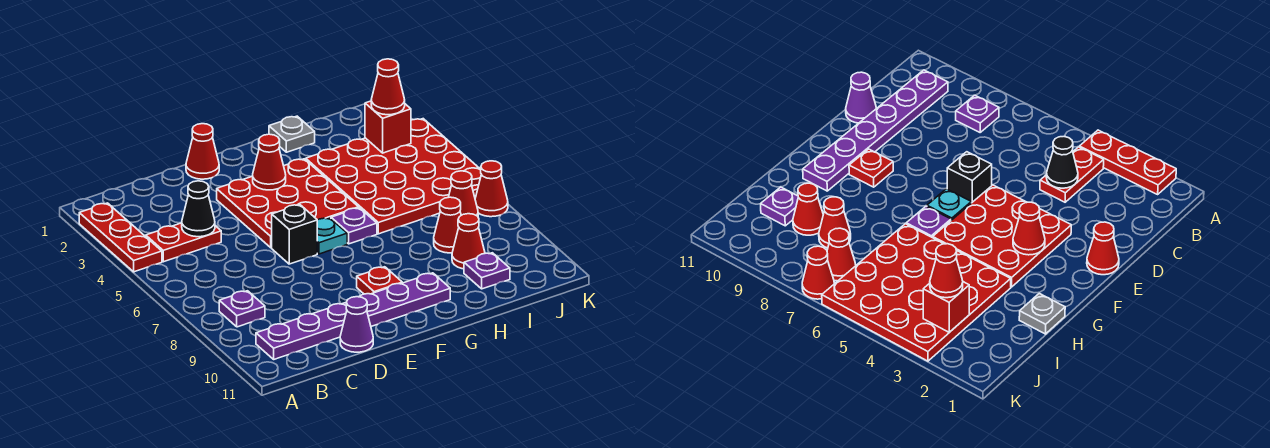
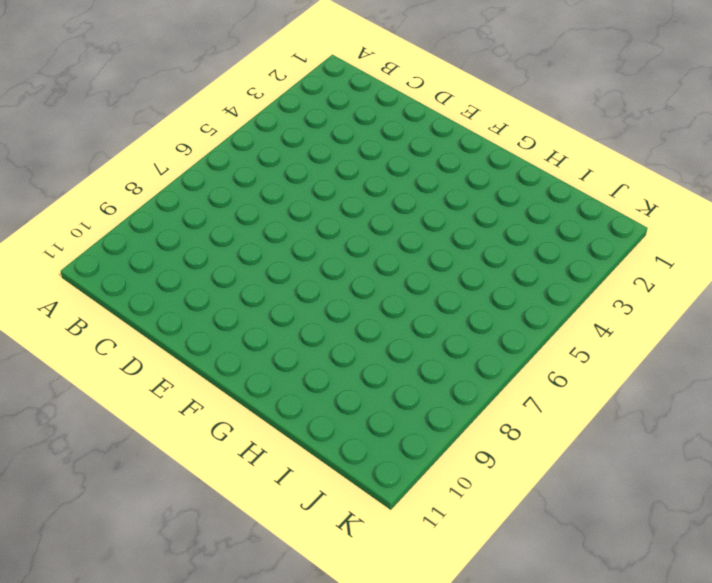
none -> red plate A2:A4 level 1
none -> red plate B4:C4 level 1
none -> purple plate B8 level 1

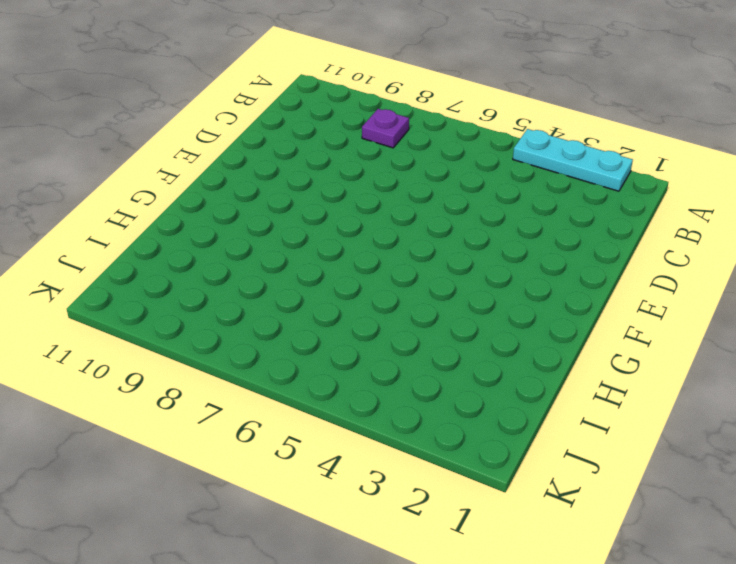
cyan plate A2:A4 level 1 -> red plate A2:A4 level 1
none -> red plate B4:C4 level 1
none -> purple plate B10:G10 level 1
none -> purple cone D11 level 1

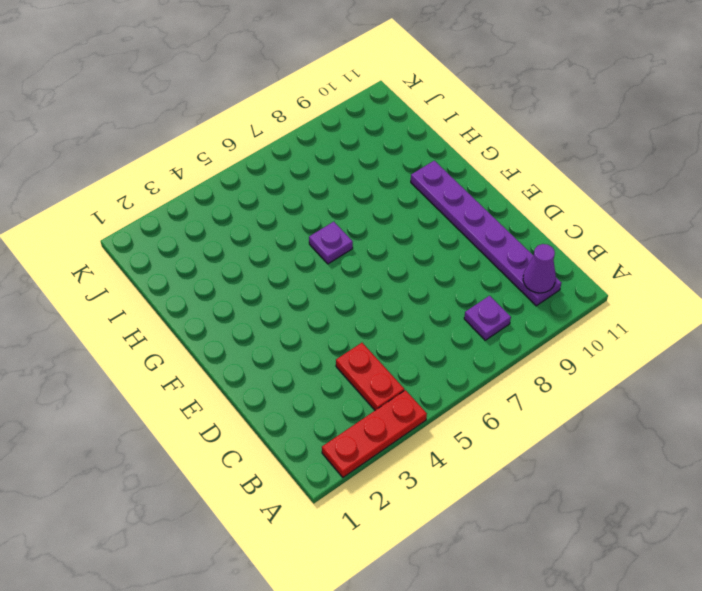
purple cone B10 level 2 -> purple cone D11 level 1
none -> red cone E1 level 1
none -> red plate E3:G5 level 1
none -> black brick E6 level 1

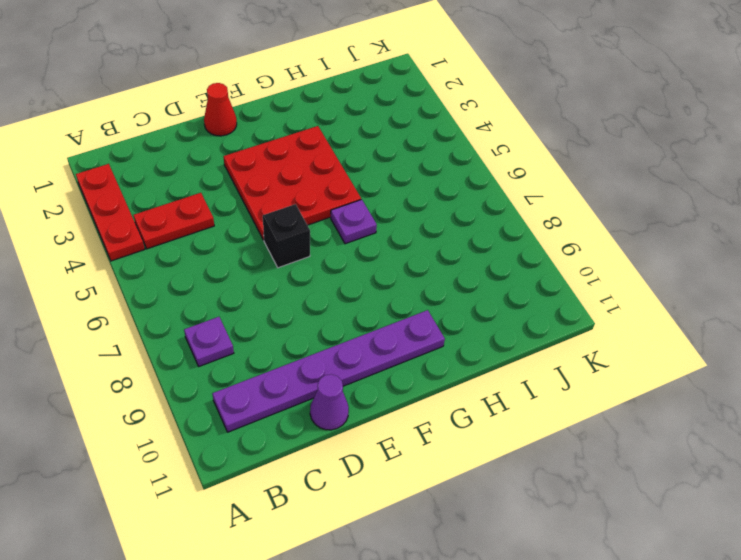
none -> cyan plate F6 level 1
none -> red plate F9 level 1
none -> grey plate H1 level 1

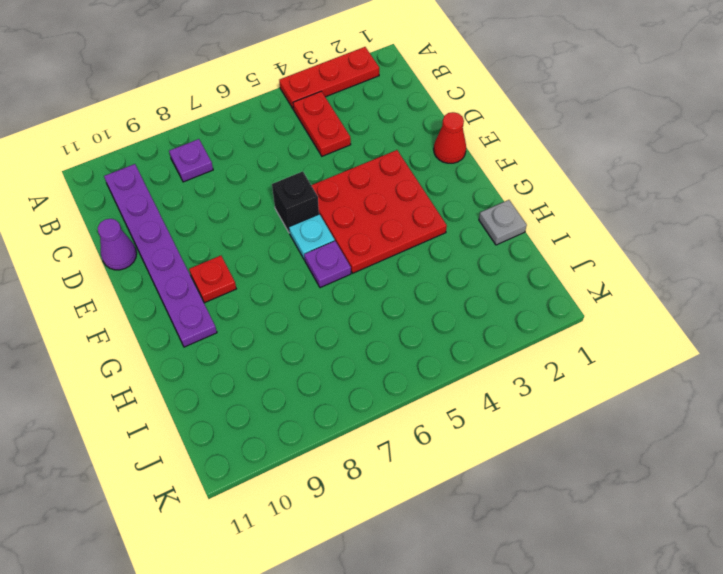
none -> red plate H3:K6 level 1
none -> red cone I8 level 1
none -> red cone I9 level 1

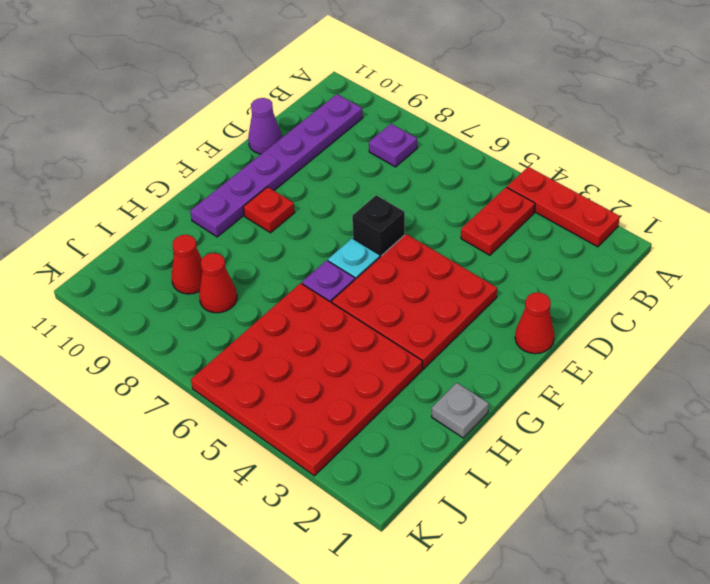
none -> purple plate I10 level 1
none -> red cone J7 level 1
none -> red cone K7 level 1

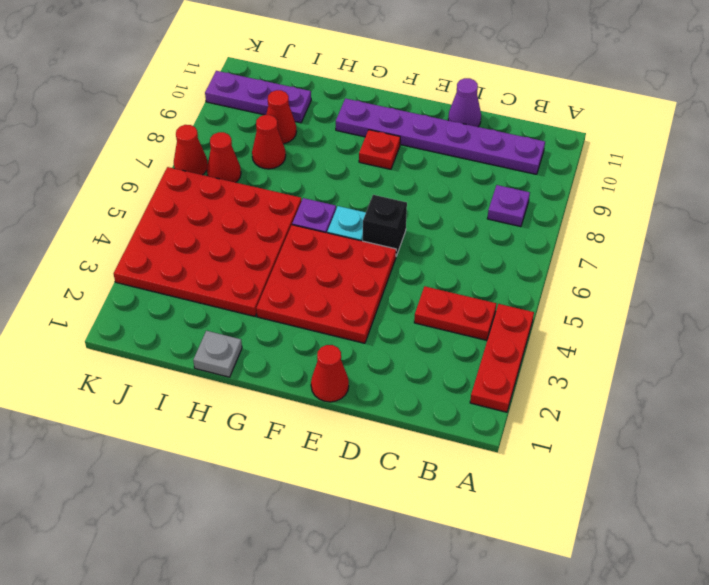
purple plate I10:K10 level 1 -> purple plate I10 level 1
none -> black cone C4 level 2
none -> red cone F3 level 2
none -> red brick J3 level 2

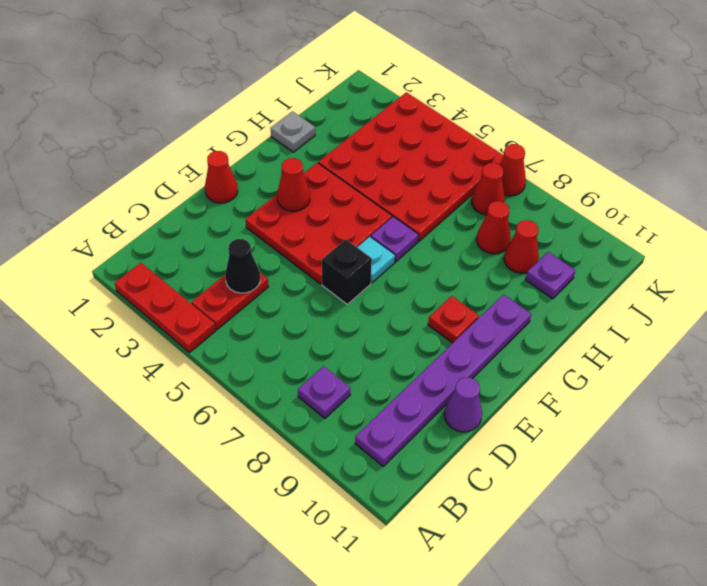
none -> red brick J3 level 2
none -> red cone J3 level 3

